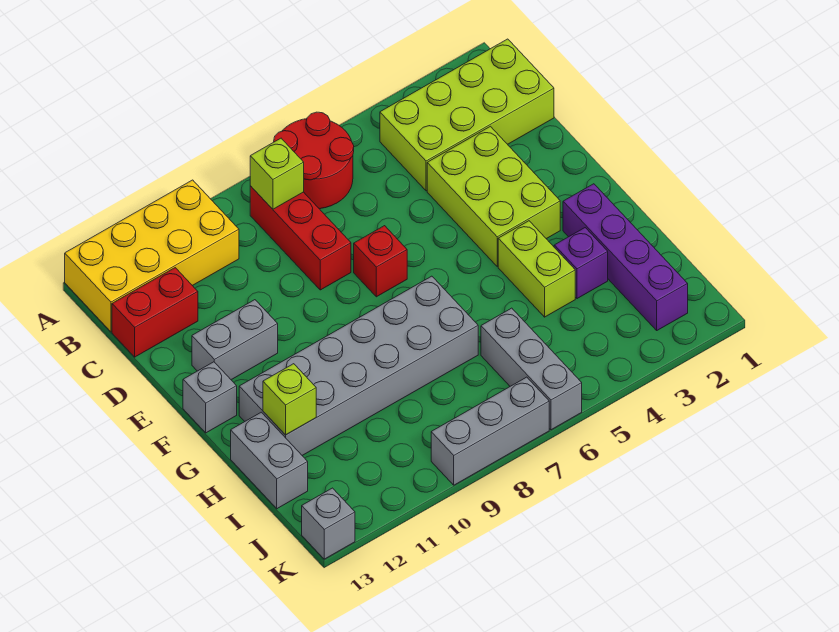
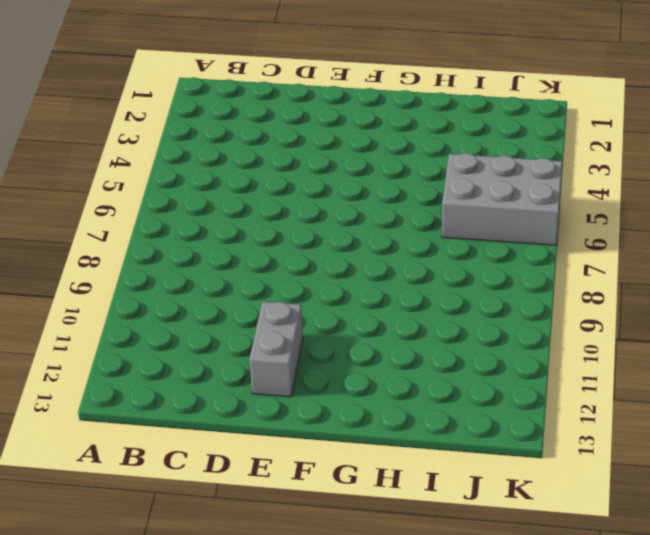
grey brick I5:K6 level 1 -> grey brick I6:K6 level 1
none -> red round brick A6:B7 level 1
none -> yellow brick A10:B13 level 1
none -> lime brick B1:C4 level 1

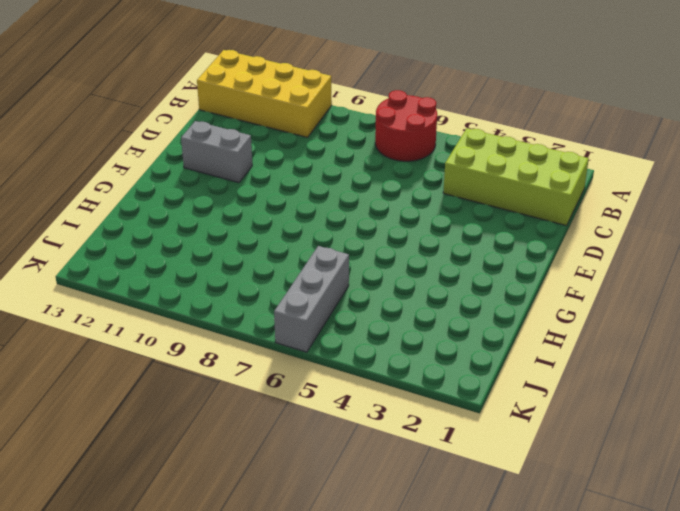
none -> red brick B8:D8 level 1
none -> red brick C12:C13 level 1
none -> lime brick D3:F4 level 1

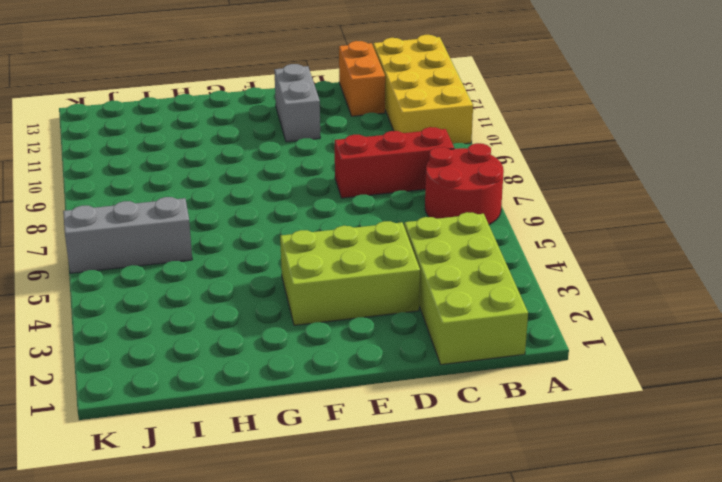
orange brick C12:C13 level 1 -> red brick C12:C13 level 1
none -> red brick E7 level 1
none -> grey brick F13 level 1
none -> purple brick G2:J2 level 1

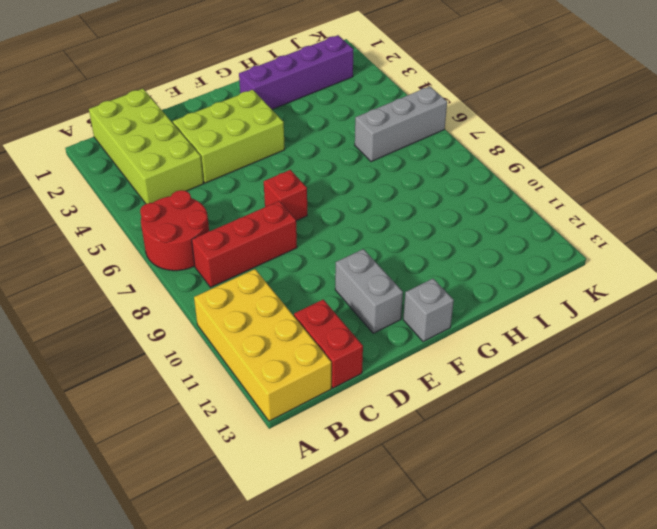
none -> lime brick G4:H4 level 1
none -> grey brick G7:H12 level 1
none -> purple brick H3 level 1

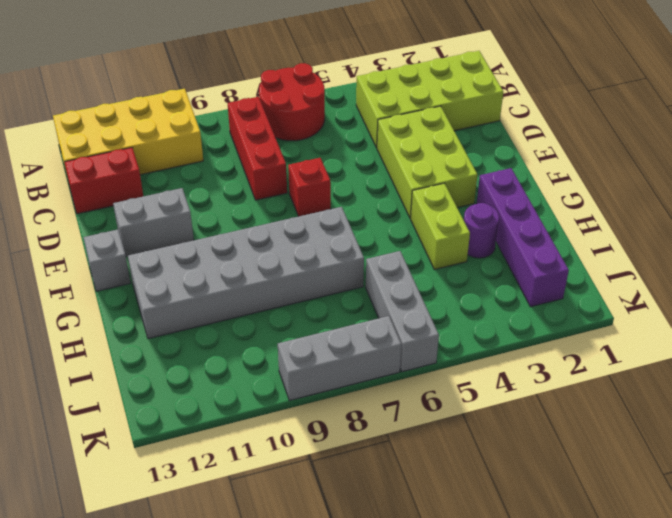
purple round brick H3 level 1 -> purple brick H3 level 1
none -> grey brick H13:I13 level 1
none -> grey brick K13 level 1
none -> lime brick B8 level 2

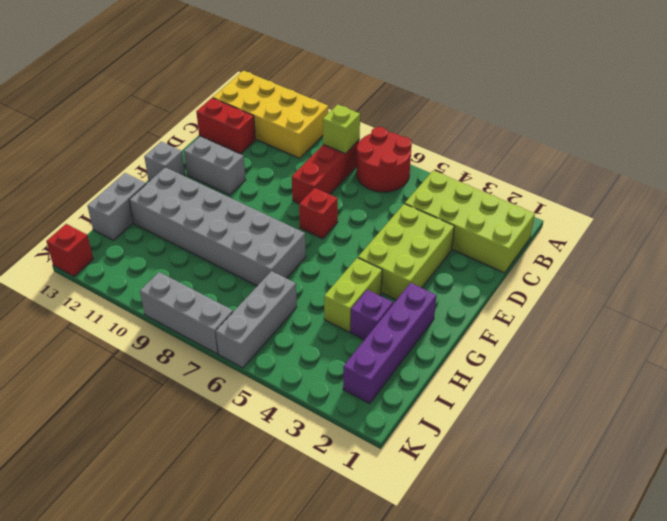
red brick K13 level 1 -> grey brick K13 level 1
none -> lime brick H12 level 2

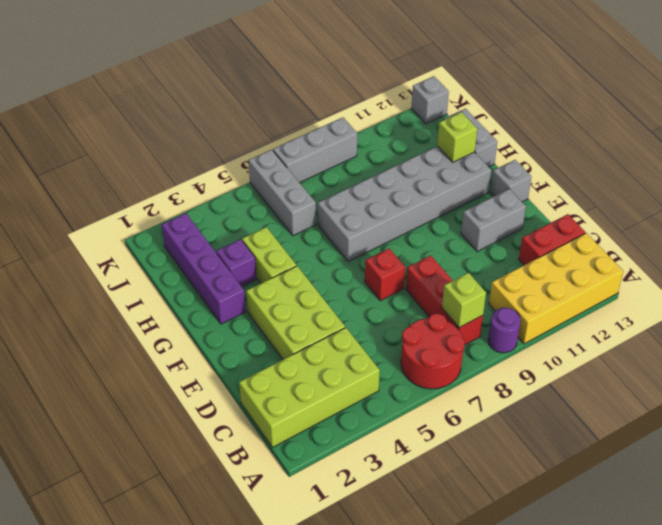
purple round brick A9 level 1 -> none

